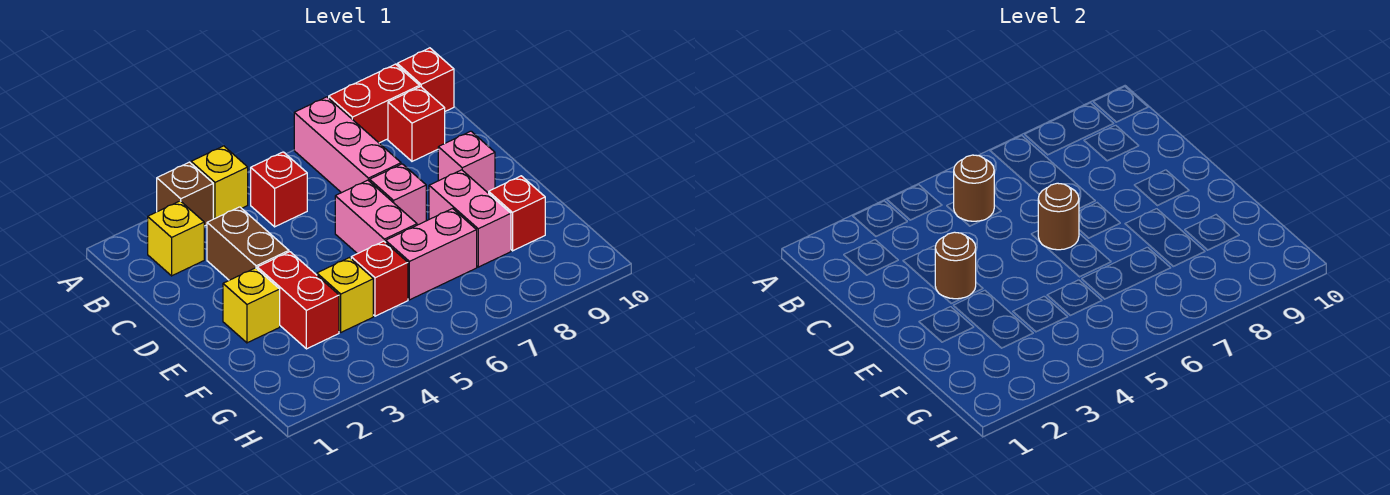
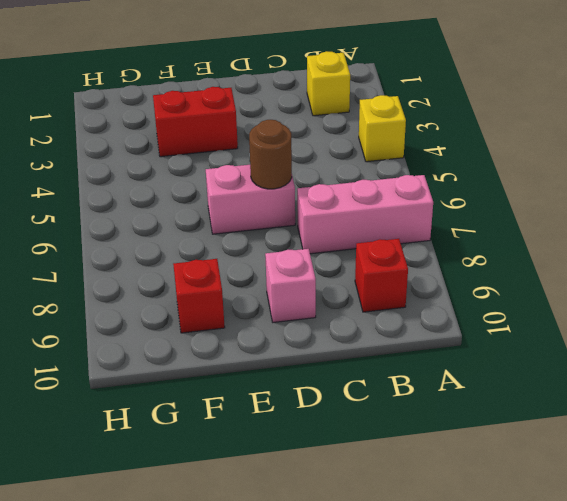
none -> brown brick A3 level 1
none -> red brick A8:A9 level 1
none -> red brick A10 level 1

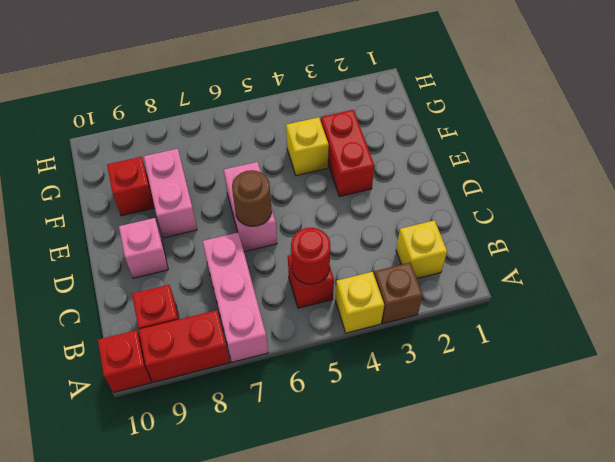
red round brick B5 level 2 -> brown round brick B5 level 2
none -> brown brick C3:D3 level 1
none -> pink brick D7 level 1
none -> yellow brick E2 level 1

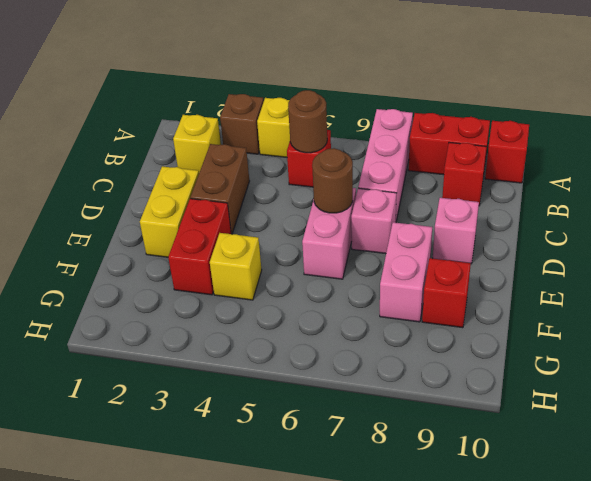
yellow brick D2:E2 level 1 -> yellow brick E2 level 1
none -> red brick F5 level 1
none -> pink brick F6:F7 level 1
none -> brown round brick D3 level 2

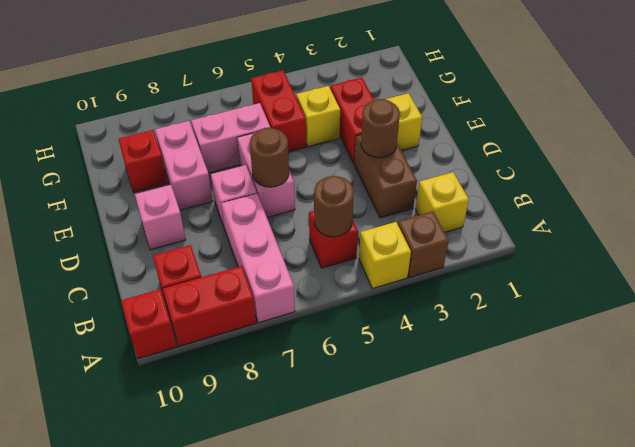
red brick F5:G5 level 1 -> red brick F5 level 1

